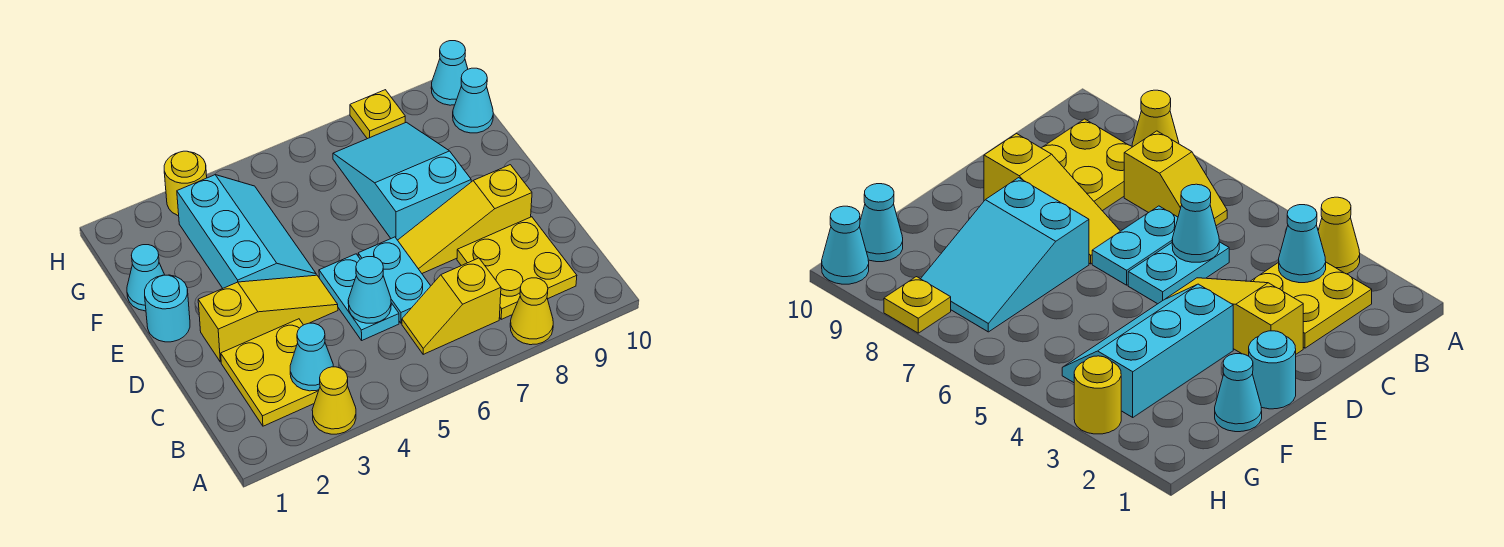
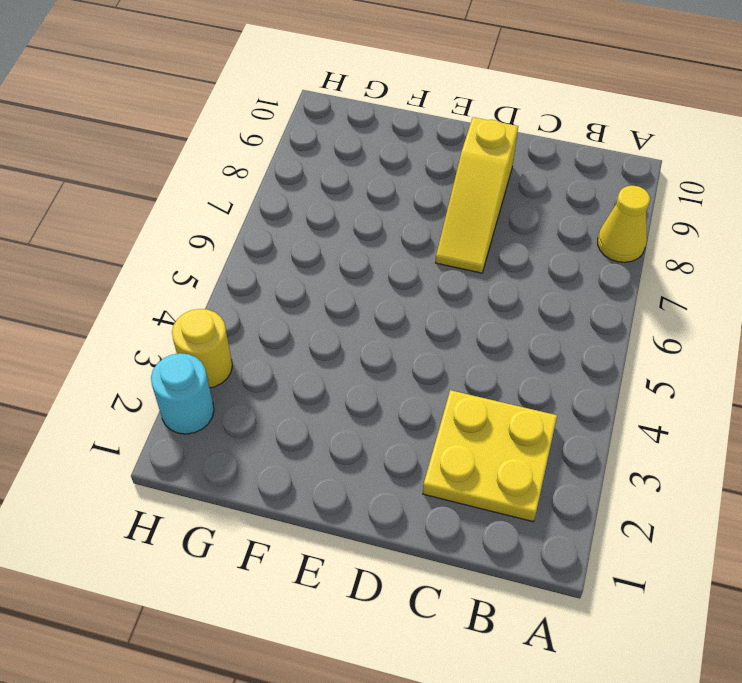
cyan round brick H2 level 1 -> cyan round brick E1 level 1
none -> yellow cone A3 level 1
none -> yellow slope B6:B7 level 1 top 7
none -> yellow plate B8:C9 level 1

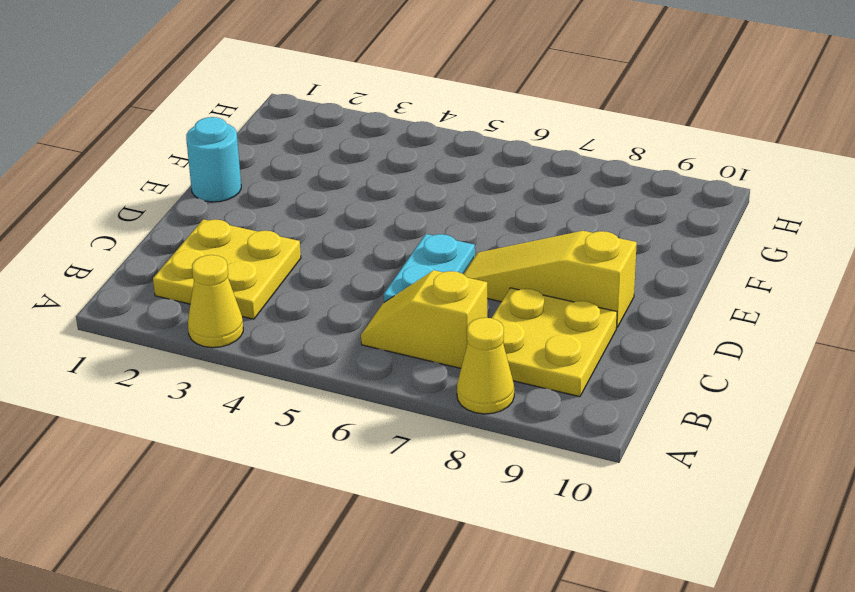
none -> cyan plate C5:D5 level 1
none -> yellow slope D2:D4 level 1 top 2
none -> cyan slope E3:G4 level 1 top 3

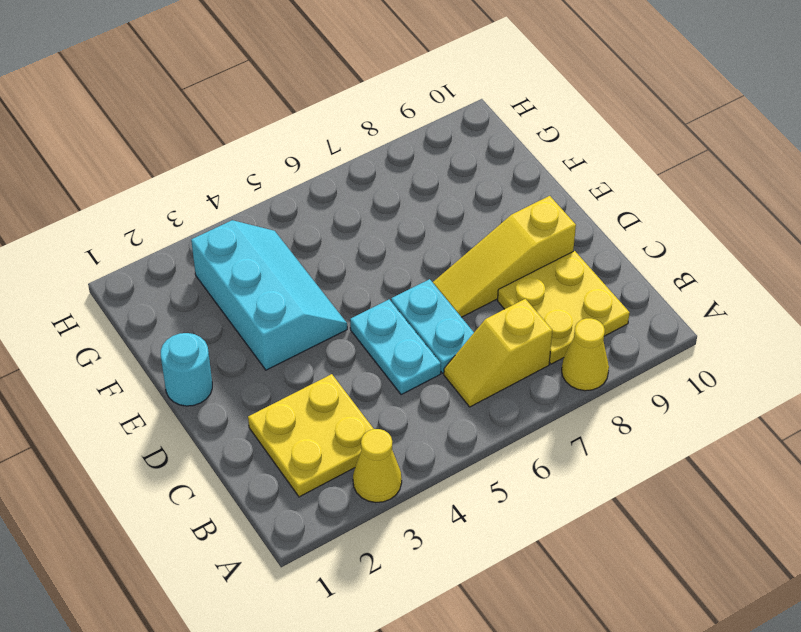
none -> yellow slope D2:D4 level 1 top 2
none -> cyan slope E7:G8 level 1 top E
none -> cyan cone F1 level 1

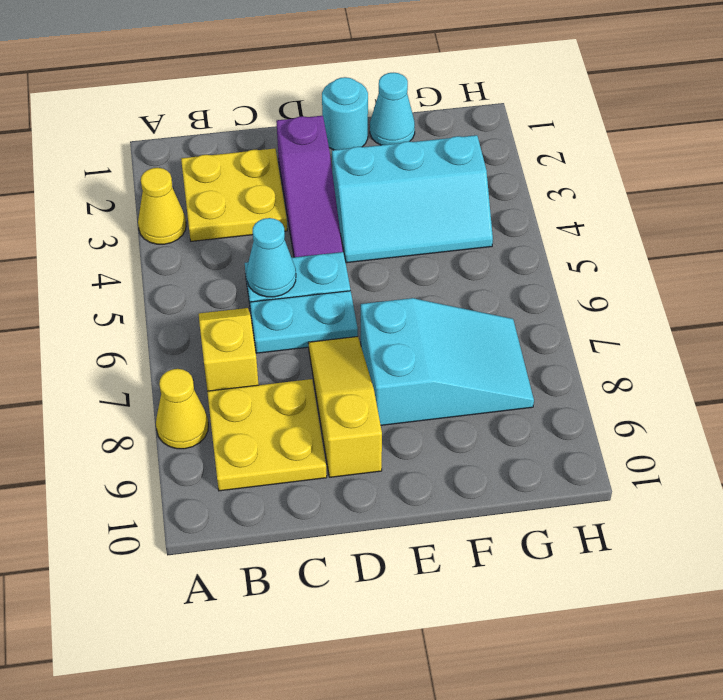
purple slope D2:D4 level 1 top 2 -> yellow slope D2:D4 level 1 top 2
none -> cyan cone G10 level 1
none -> yellow round brick H3 level 1
none -> yellow plate H8 level 1

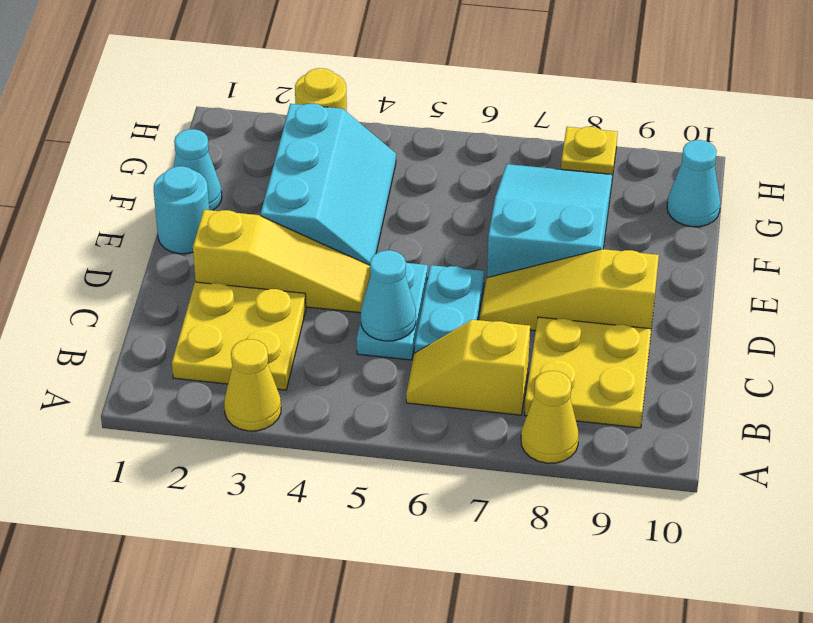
none -> cyan cone H10 level 1
none -> cyan cone B3 level 2

